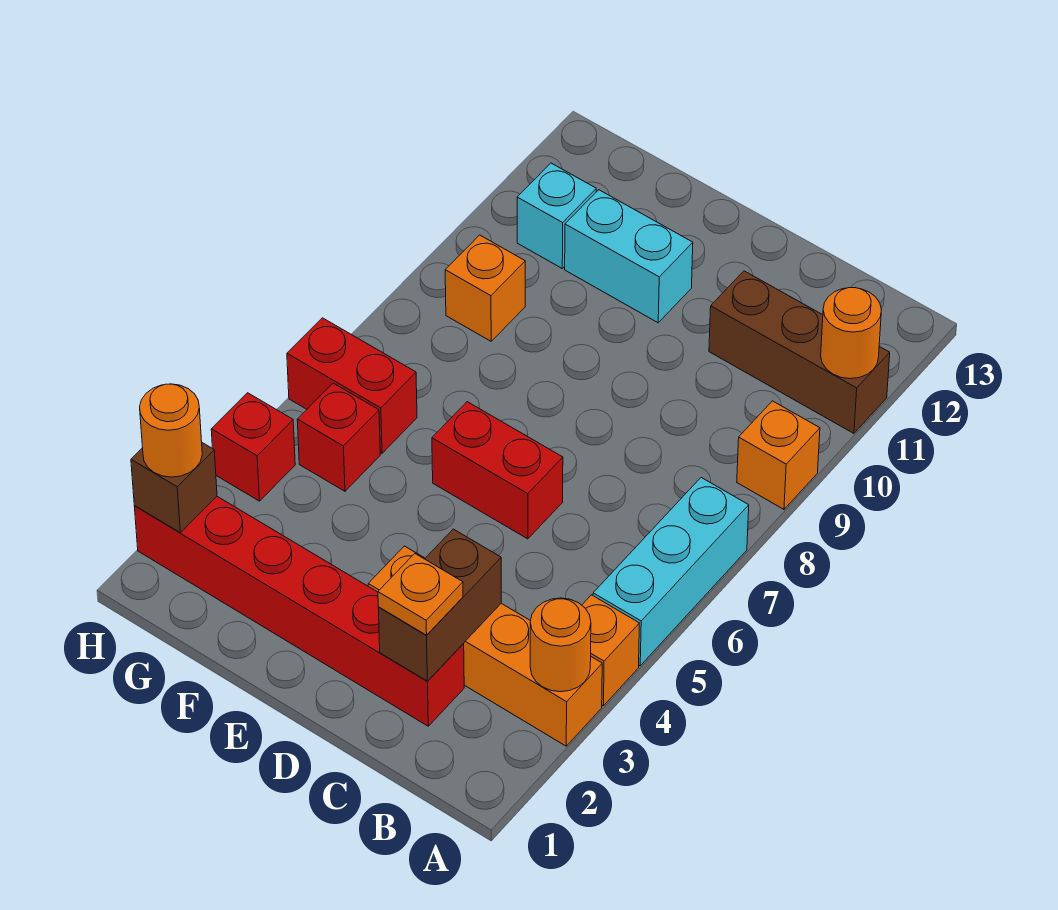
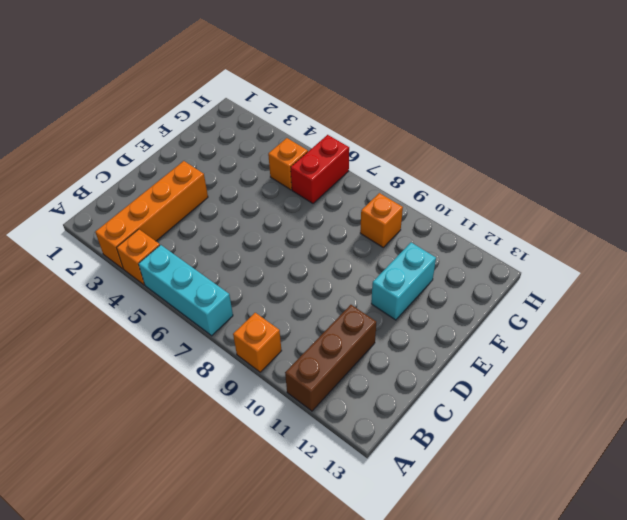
orange brick G5 level 1 -> red brick G5 level 1
none -> red brick C2:H2 level 1
none -> red brick D6:E6 level 1
none -> cyan brick G11 level 1

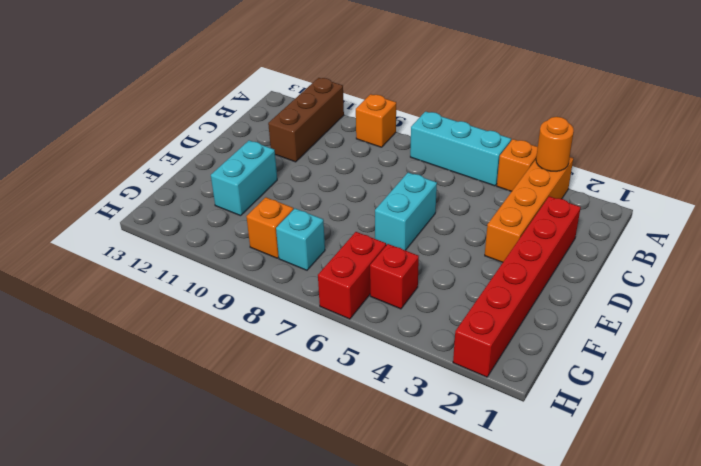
cyan brick D6:E6 level 1 -> red brick D6:E6 level 1
cyan brick G8 level 1 -> cyan brick G11 level 1
none -> red brick H4 level 1
none -> orange round brick A11 level 2
none -> brown brick C2:C3 level 2

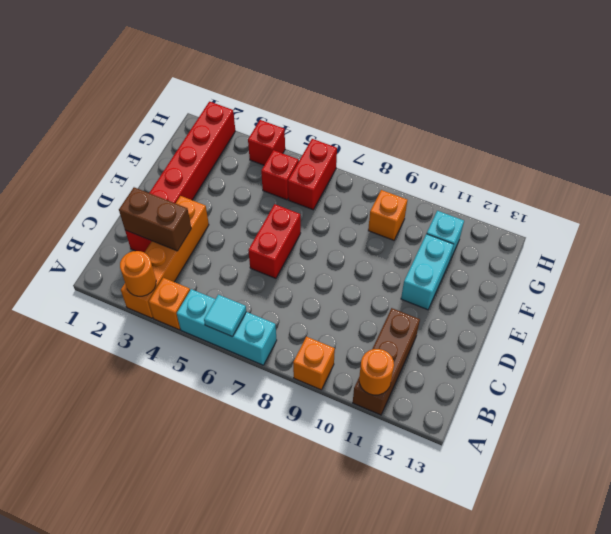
cyan tile A6 level 2 -> none
none -> brown brick H2 level 2
none -> orange plate C2 level 3
none -> orange round brick H2 level 3

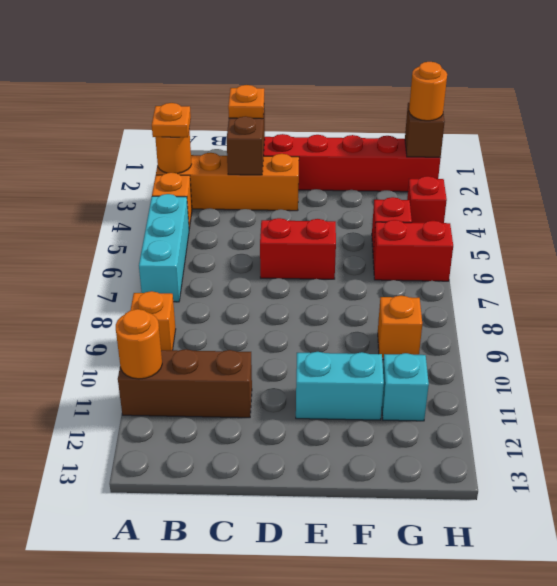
orange plate A3 level 3 -> none

